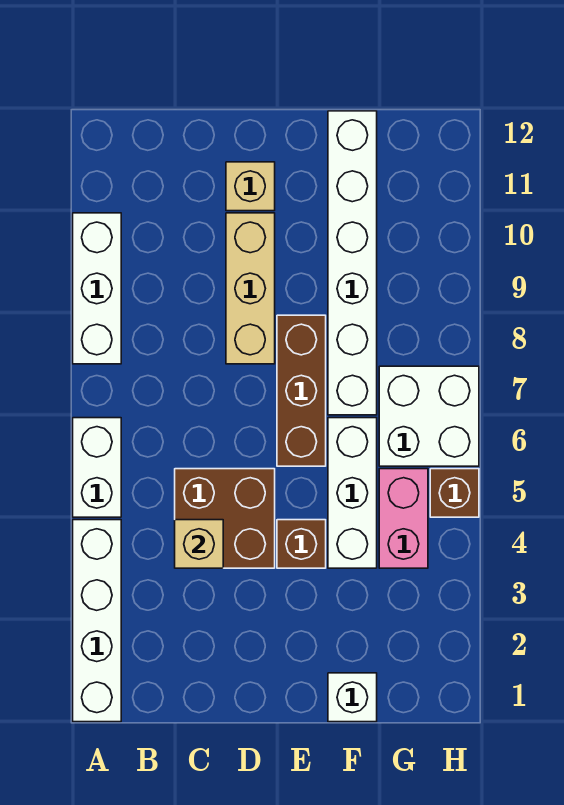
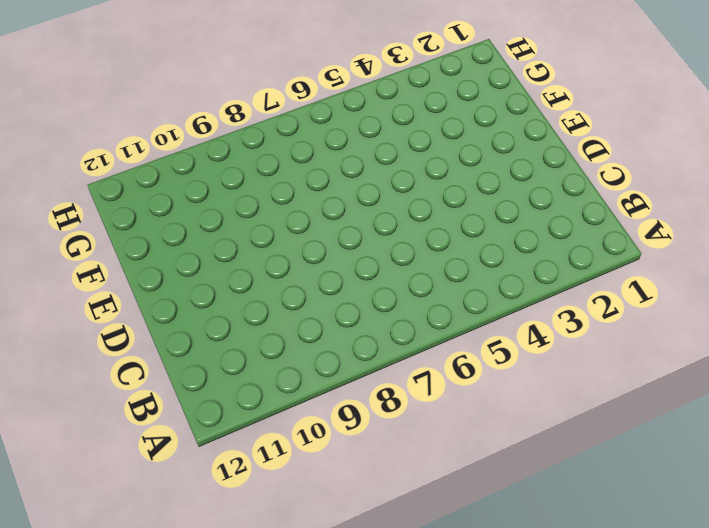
none -> white brick A1:A4 level 1
none -> white brick A5:A6 level 1
none -> white brick A8:A10 level 1

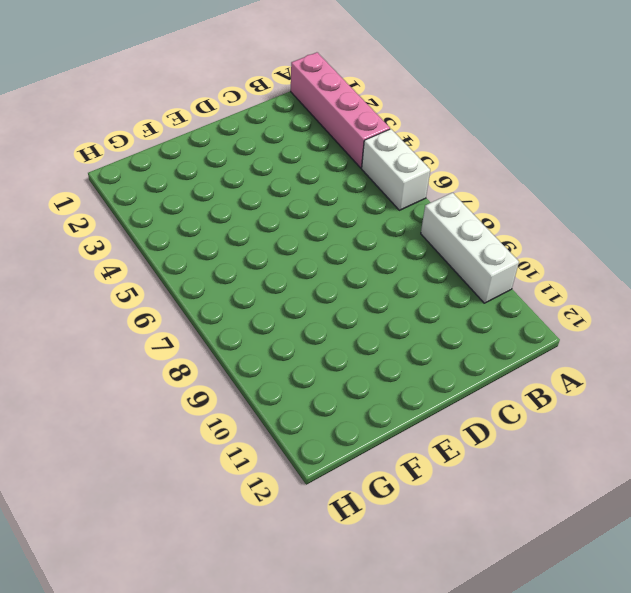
pink brick A1:A4 level 1 -> white brick A1:A4 level 1
none -> brown brick C4:D5 level 1
none -> tan brick D8:D10 level 1
none -> tan brick D11 level 1

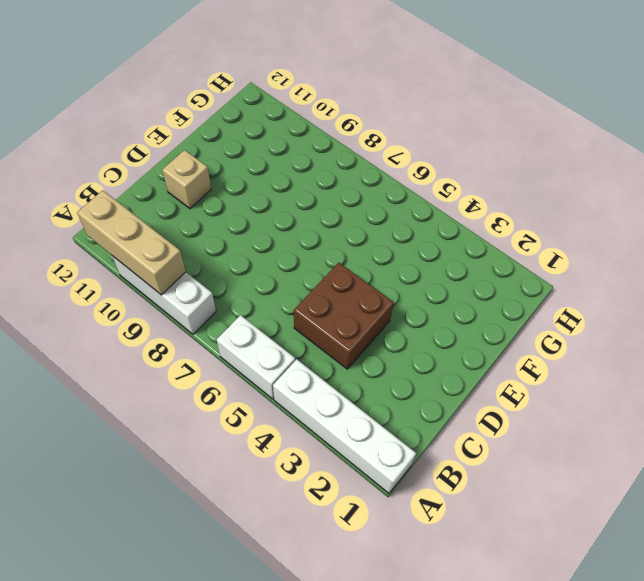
tan brick A9:A11 level 2 -> tan brick D8:D10 level 1
none -> brown brick E4 level 1
none -> brown brick E6:E8 level 1
none -> white brick F1 level 1

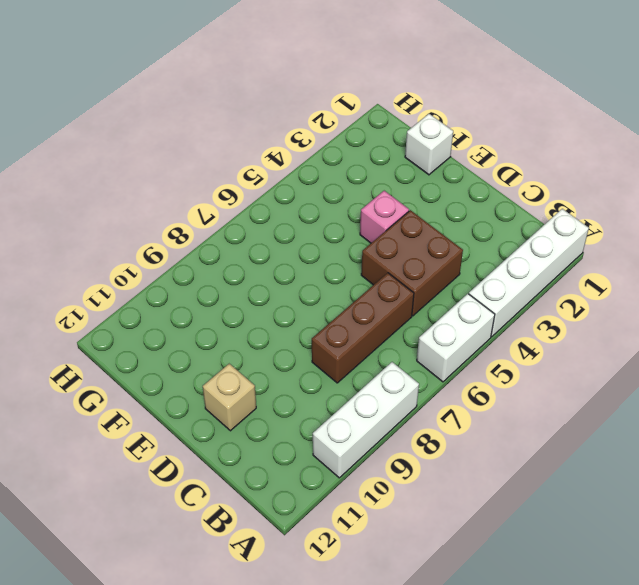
brown brick C6:C8 level 1 -> brown brick E6:E8 level 1
pink brick E4 level 1 -> brown brick E4 level 1
none -> tan brick D8:D10 level 1
none -> white brick F4:F6 level 1
none -> white brick F7:F12 level 1

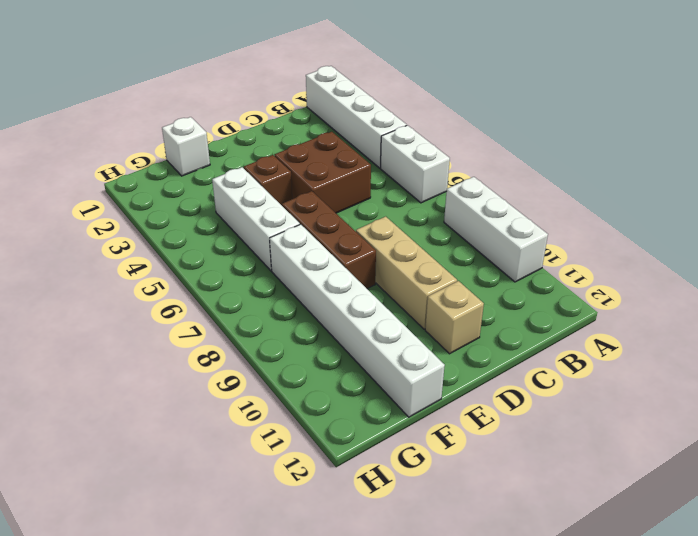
none -> pink brick G4:G5 level 1
none -> white brick G6:H7 level 1
none -> brown brick H5 level 1

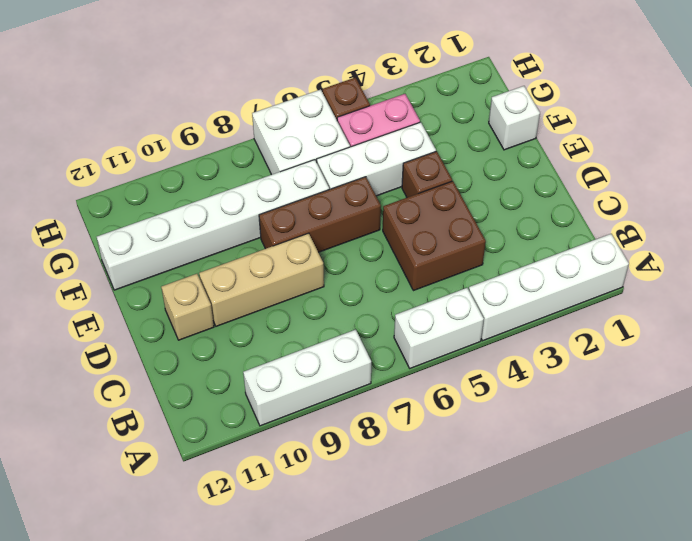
none -> tan brick C4 level 2

